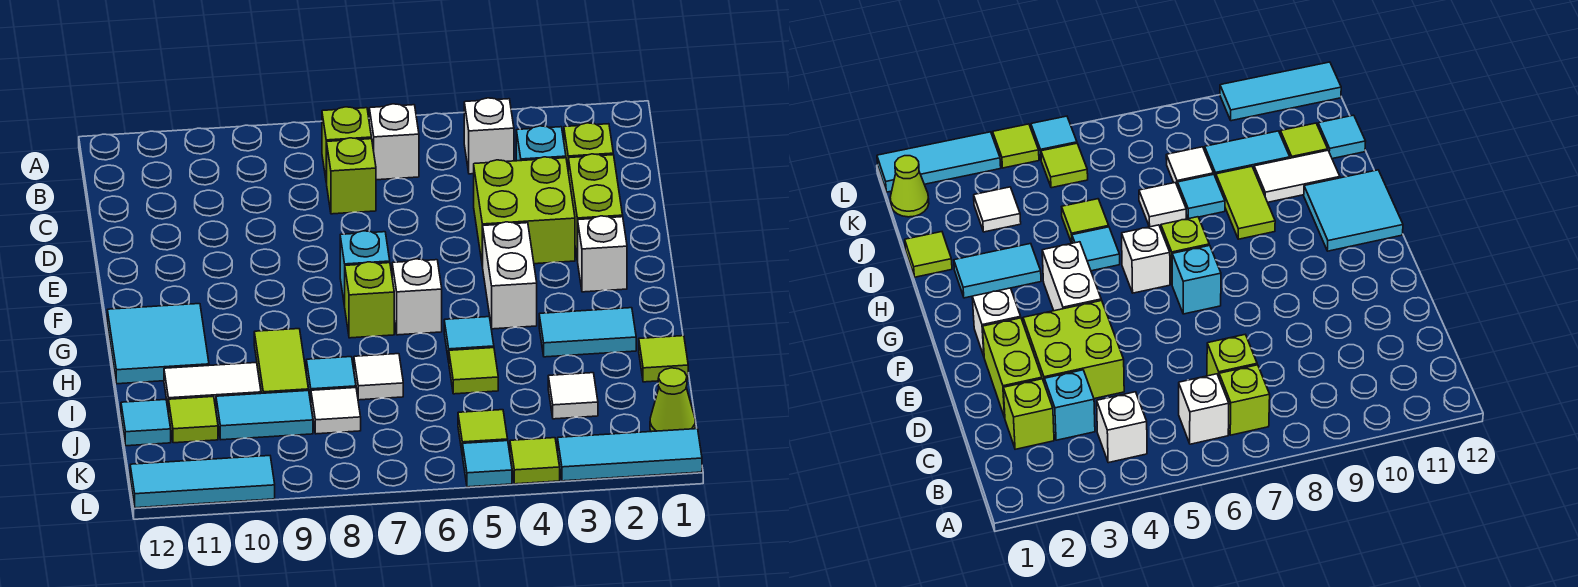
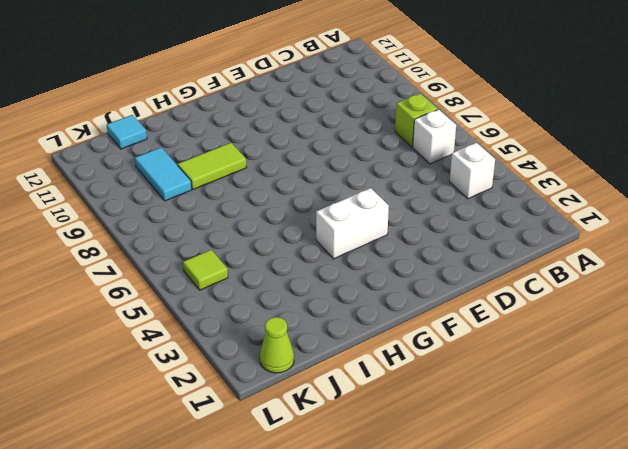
none -> lime brick C2 level 1
none -> cyan brick C3 level 1
none -> lime brick C7 level 1
none -> lime brick D2:E2 level 1

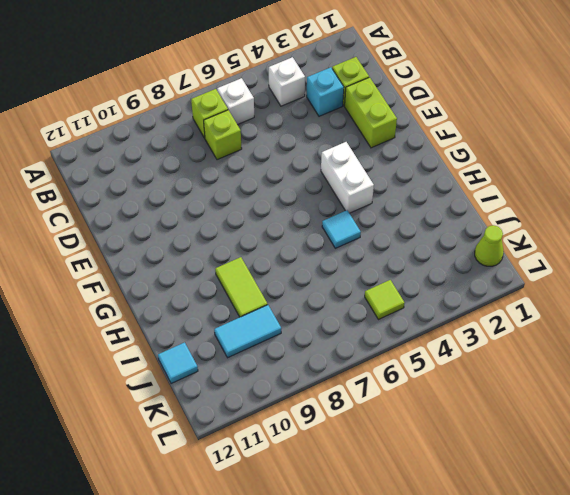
none -> lime brick D3:E4 level 1
none -> white brick F2 level 1
none -> cyan brick F7 level 1
none -> white brick G6 level 1

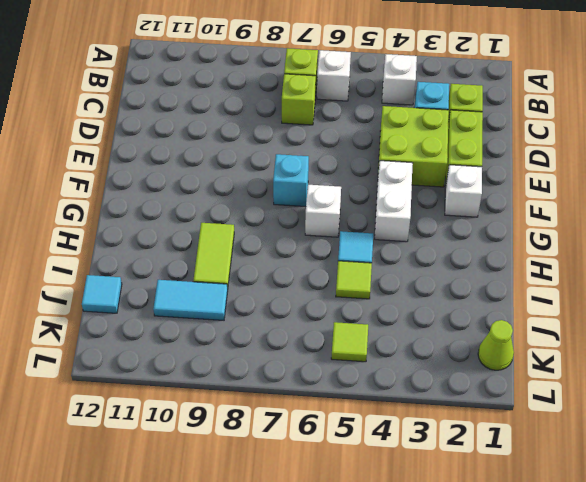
none -> lime brick G7 level 1
none -> cyan tile G11:H12 level 1
none -> cyan tile H2:H3 level 1
none -> lime tile I1 level 1

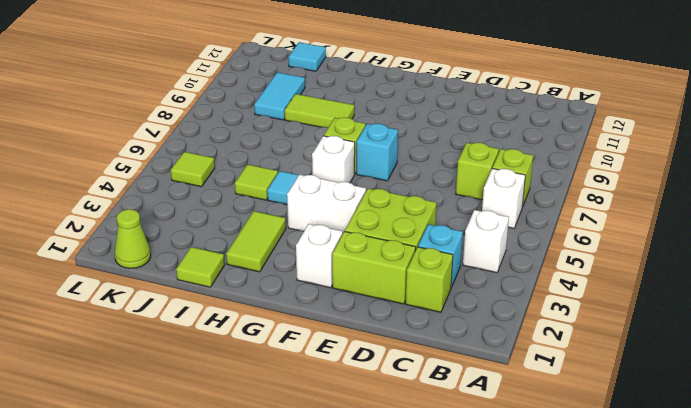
lime tile H2:H3 level 1 -> cyan tile H2:H3 level 1
none -> cyan tile G11:H12 level 1
none -> white tile I7 level 1
none -> cyan tile I8 level 1
none -> white tile I10:I11 level 1

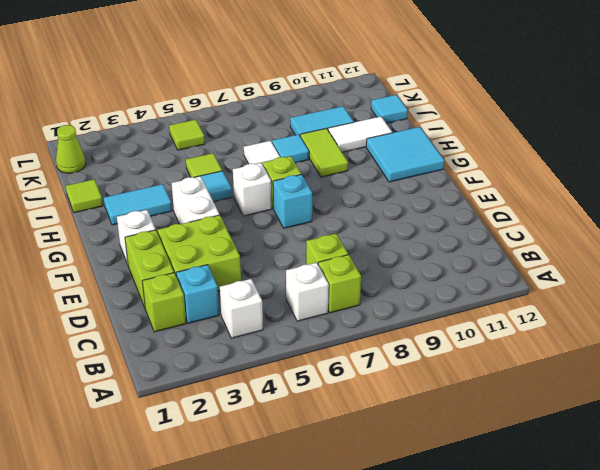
none -> white tile J3 level 1
none -> white tile J8 level 1
none -> lime tile J11 level 1
none -> cyan tile L1:L3 level 1

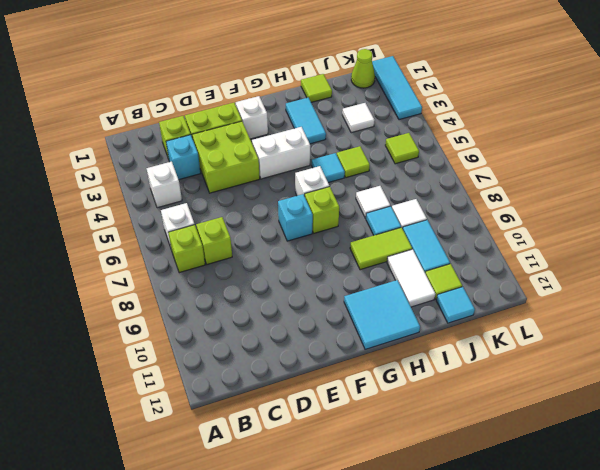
none -> lime tile L4 level 1
none -> cyan tile L5 level 1
none -> cyan tile L10:L12 level 1

